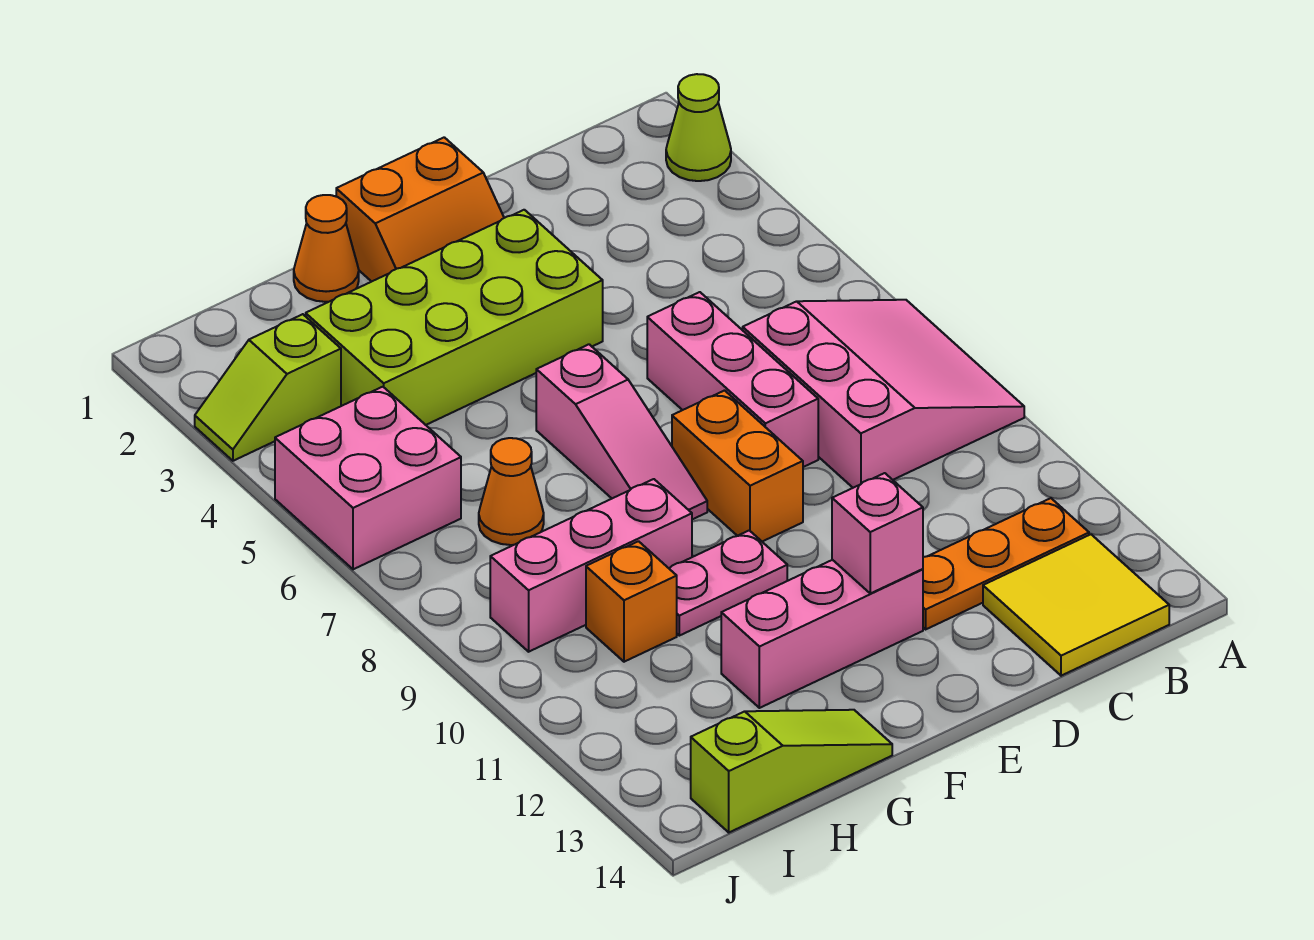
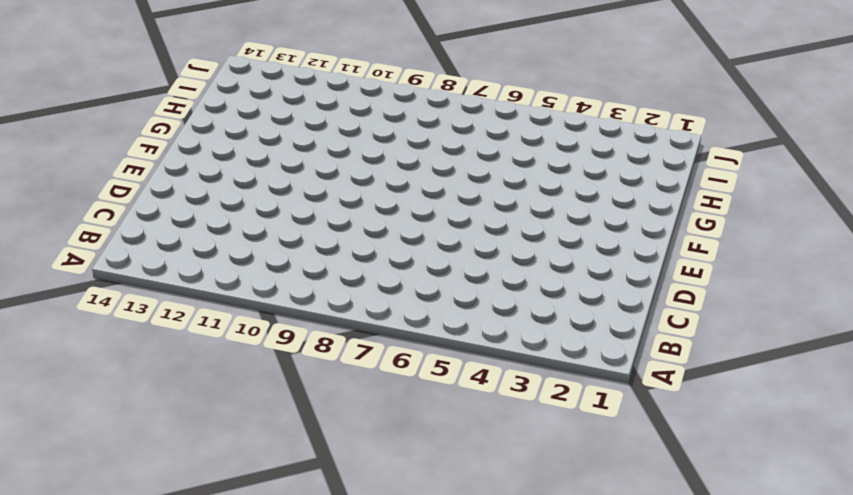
none -> lime cone A2 level 1
none -> pink slope A7:C9 level 1 top C
none -> orange plate B12:D12 level 1

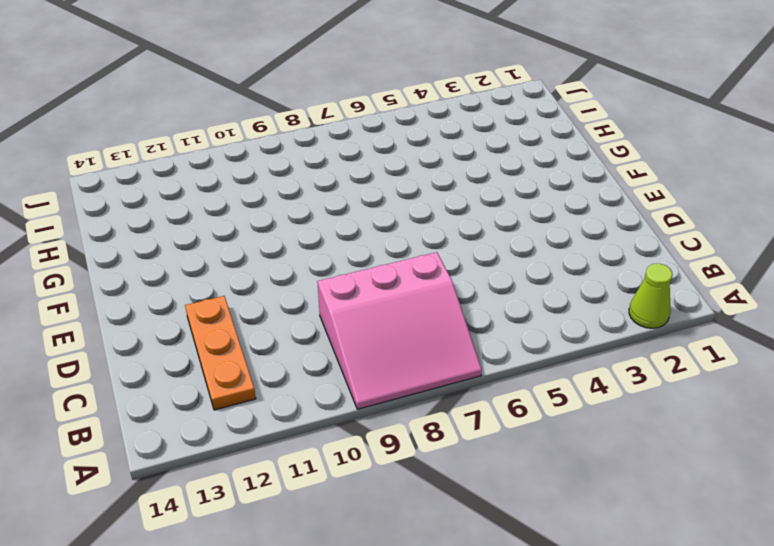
none -> yellow tile B13:C14 level 1
none -> pink brick D6:D8 level 1
none -> orange slope E1:F2 level 1 top 1

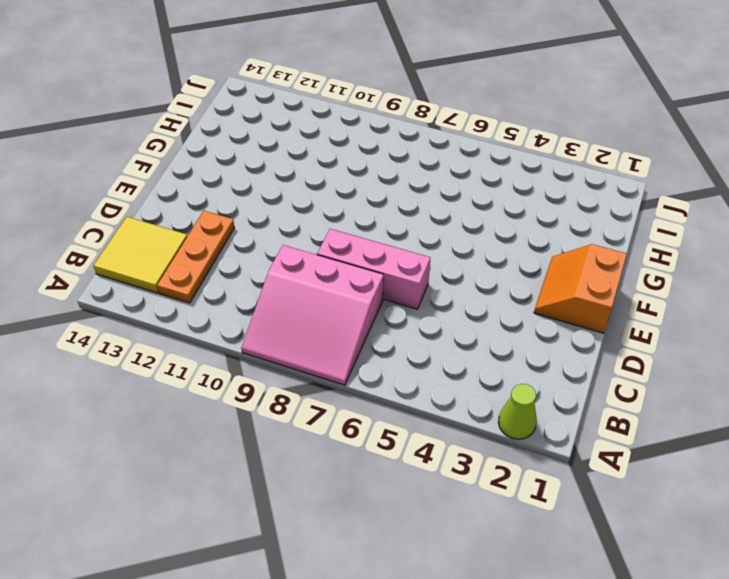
none -> lime brick E3:H4 level 1
none -> orange brick E8:E9 level 1
none -> pink brick E12:G12 level 1

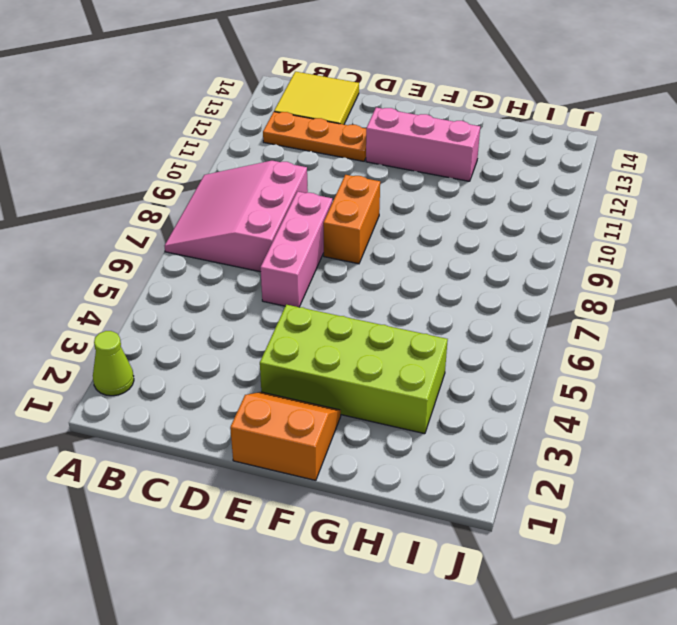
none -> pink slope F6:F8 level 1 top 6
none -> pink plate F10:G10 level 1
none -> orange cone G1 level 1

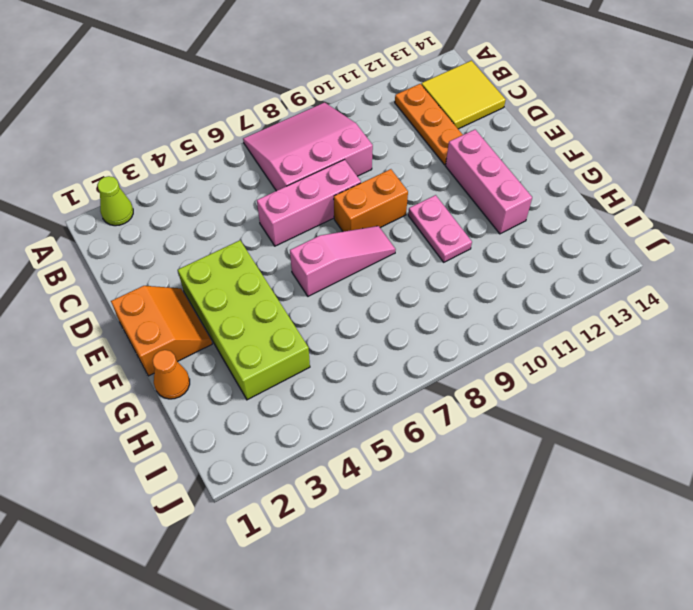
none -> pink brick G9:I9 level 1
none -> lime slope G14:I14 level 1 top I
none -> orange cone H7 level 1

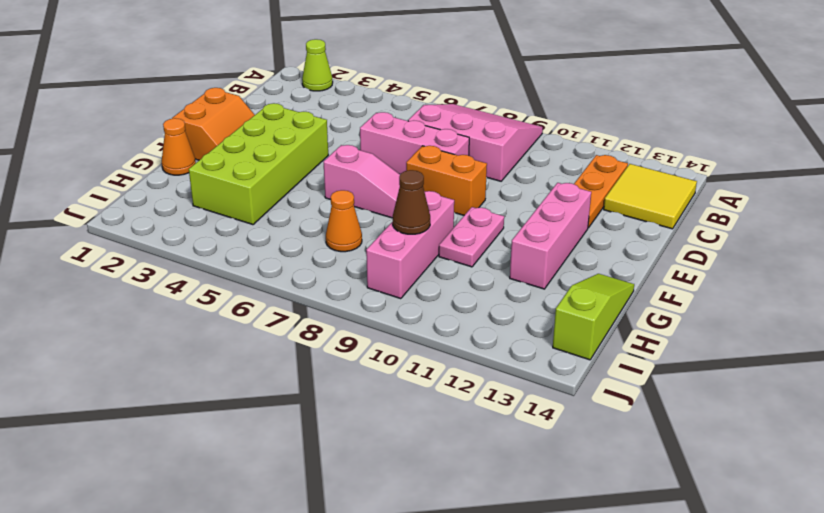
brown cone H9 level 2 -> none
none -> orange brick H10 level 1
none -> lime slope I3:J3 level 1 top I
none -> pink brick I5:J6 level 1

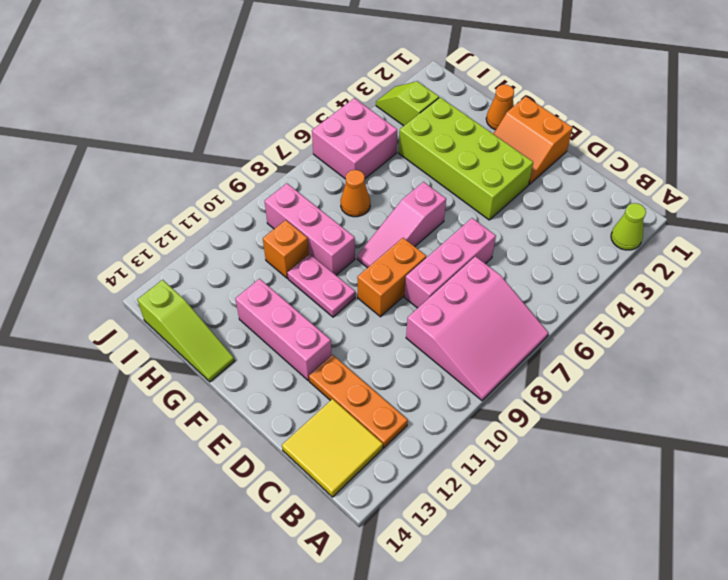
none -> pink brick E12 level 2

